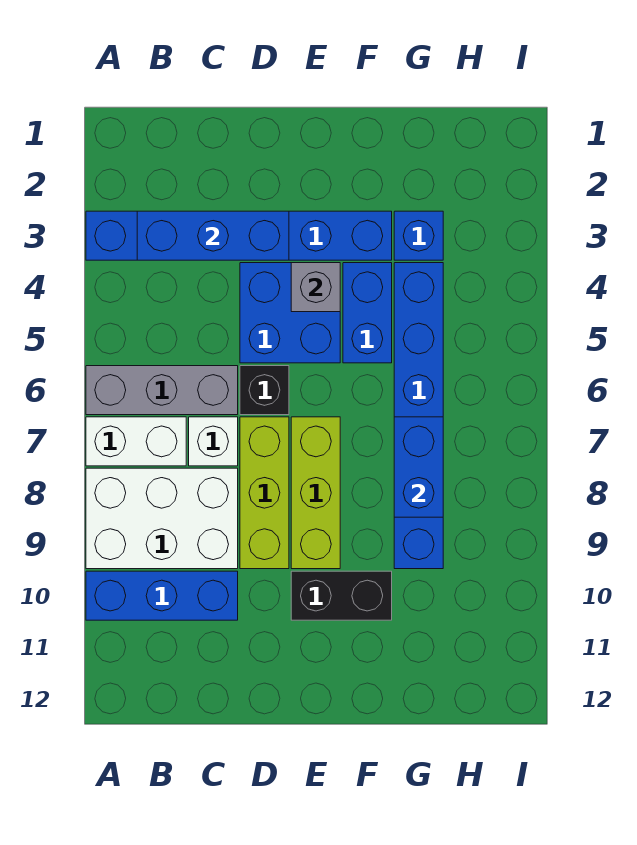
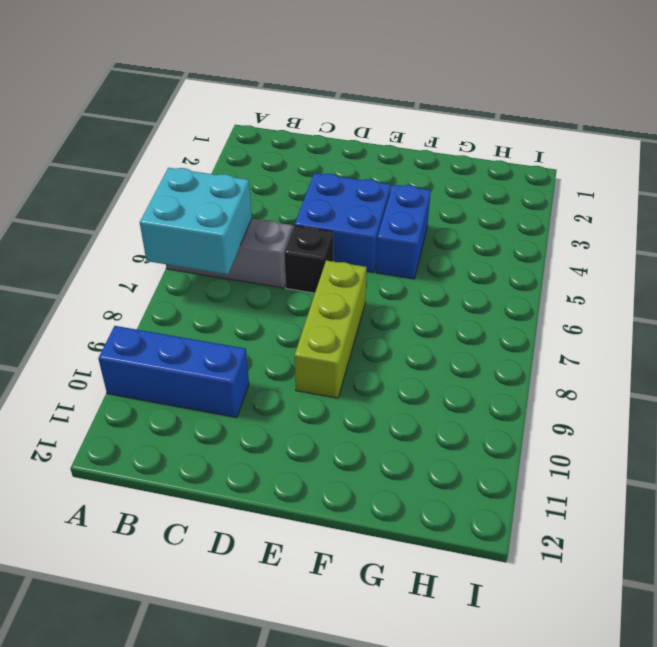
cyan brick A6:B7 level 2 -> none
none -> blue brick A3:F3 level 1
none -> white brick A7:B7 level 1
none -> white brick A8:C9 level 1

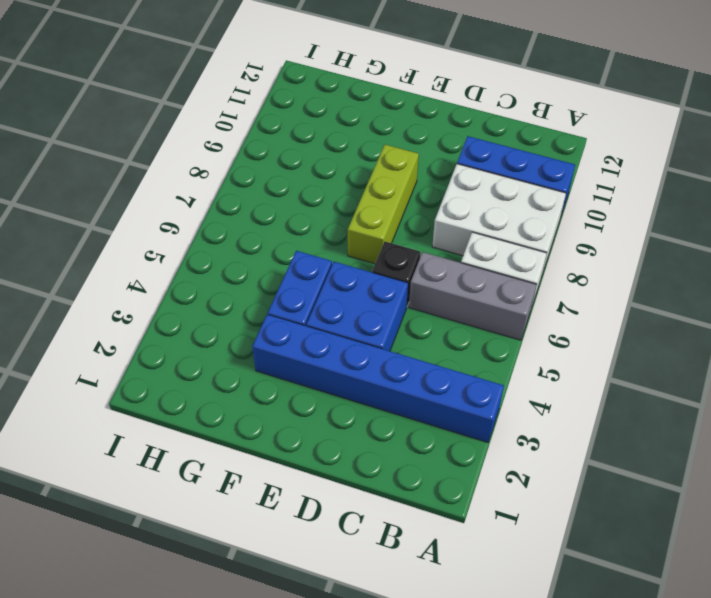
none -> white brick C7 level 1
none -> lime brick D7:D9 level 1
none -> black brick E10:F10 level 1

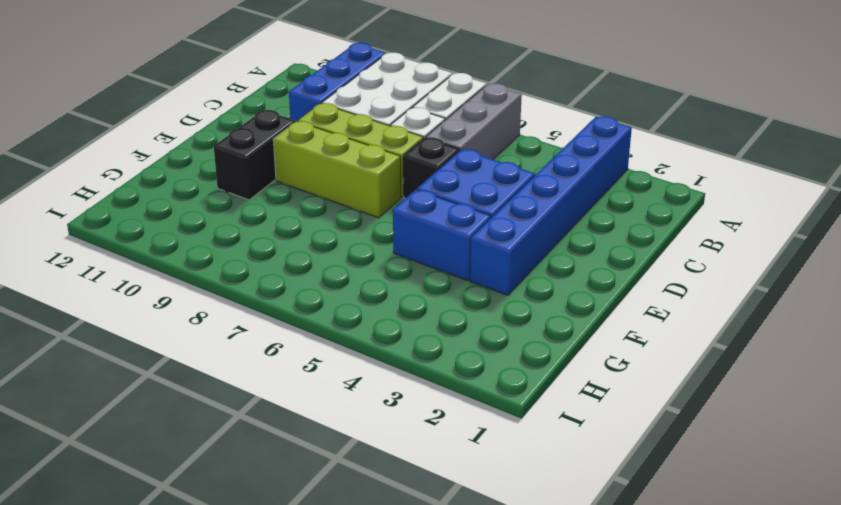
none -> blue brick G3 level 1
none -> blue brick G4:G9 level 1
none -> blue brick B3:D3 level 2

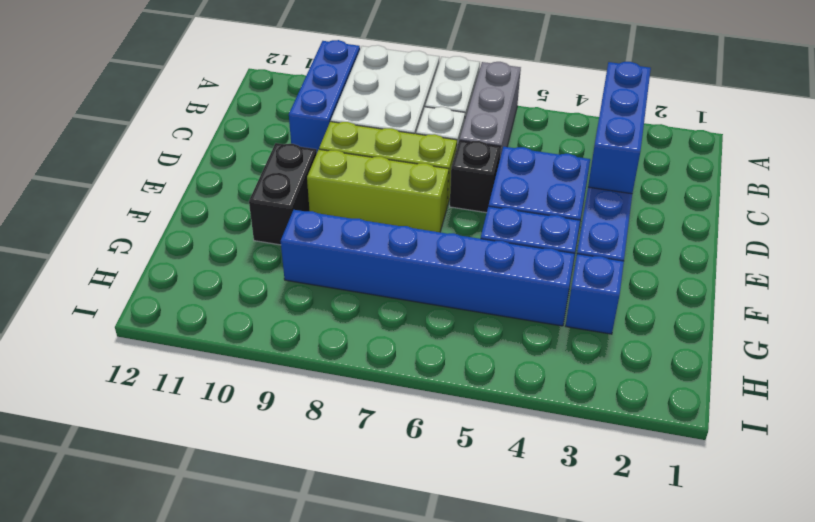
none -> grey brick E4 level 2
none -> blue brick G7:G8 level 2

